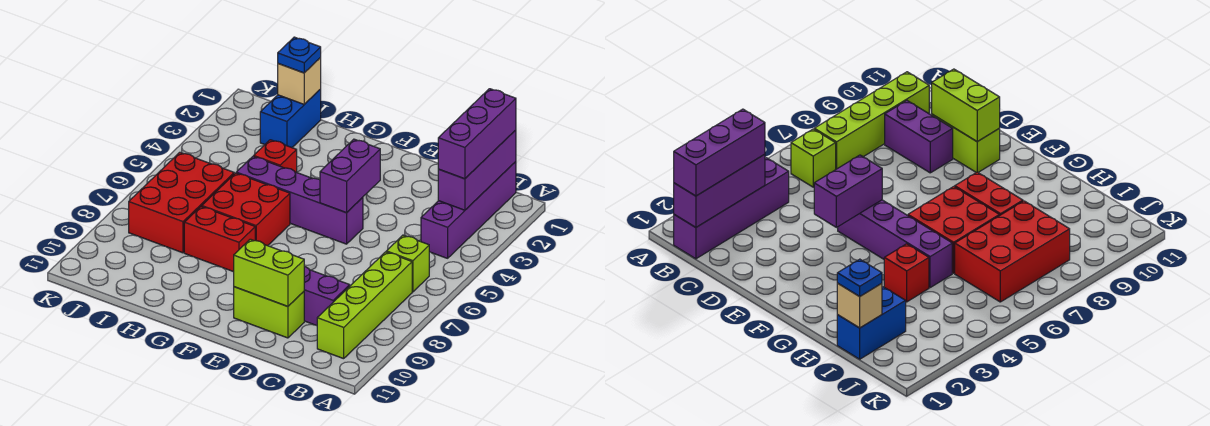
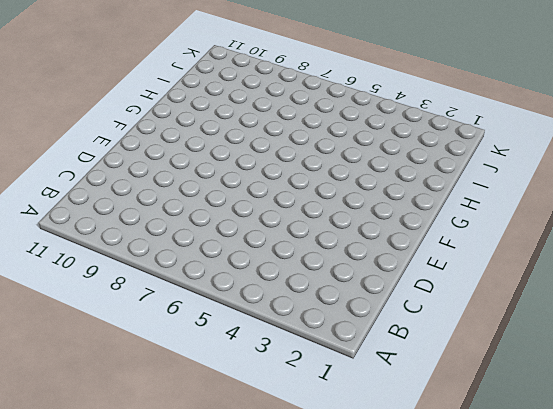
none -> purple brick B1:B4 level 1
none -> lime brick B6 level 1
none -> lime brick B7:B10 level 1

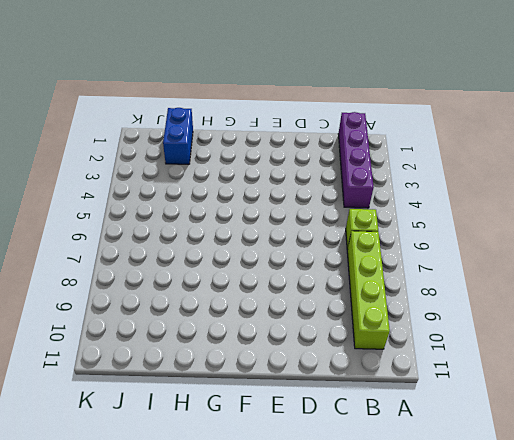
none -> purple brick C9:D9 level 1
none -> lime brick D10:E10 level 1
none -> purple brick E5:H5 level 1

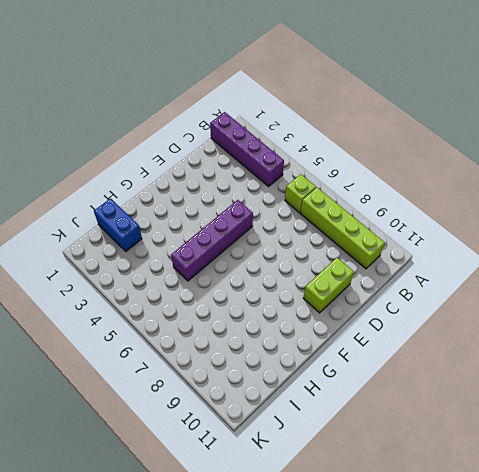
none -> purple brick C9:D9 level 1
none -> red brick G6:H7 level 1
none -> red brick G8:H8 level 1

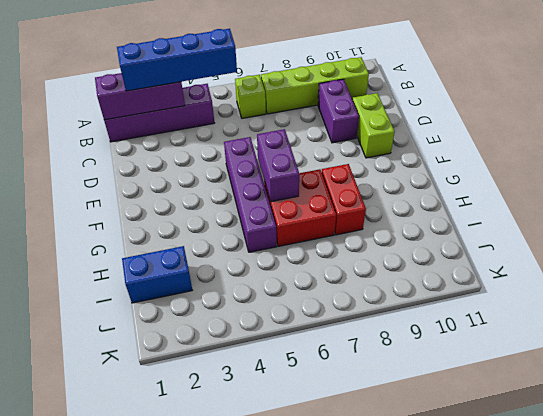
blue brick B2:B5 level 3 -> purple brick B1:B3 level 3
purple brick F6:G6 level 2 -> purple brick E4:E5 level 2
none -> red brick H4 level 1
none -> red brick I6:J8 level 1
none -> lime brick D10:E10 level 2

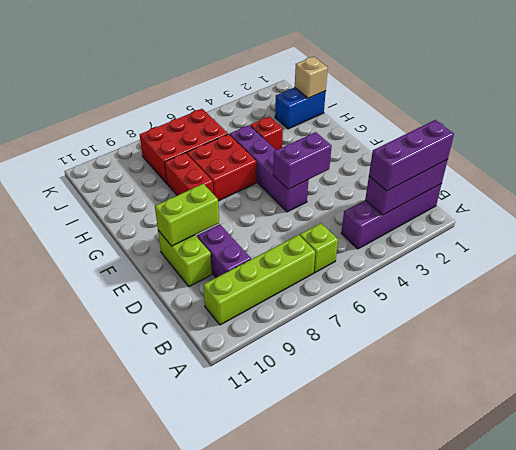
lime brick E9:E10 level 2 -> lime brick D10:E10 level 2
none -> blue plate I1 level 3

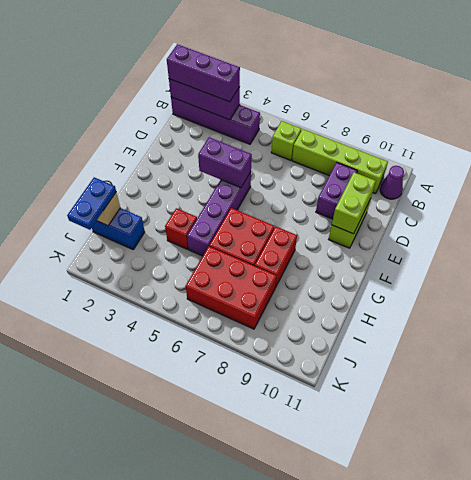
purple cone B11 level 1 -> none
blue plate I1:J1 level 3 -> blue plate I1 level 3

